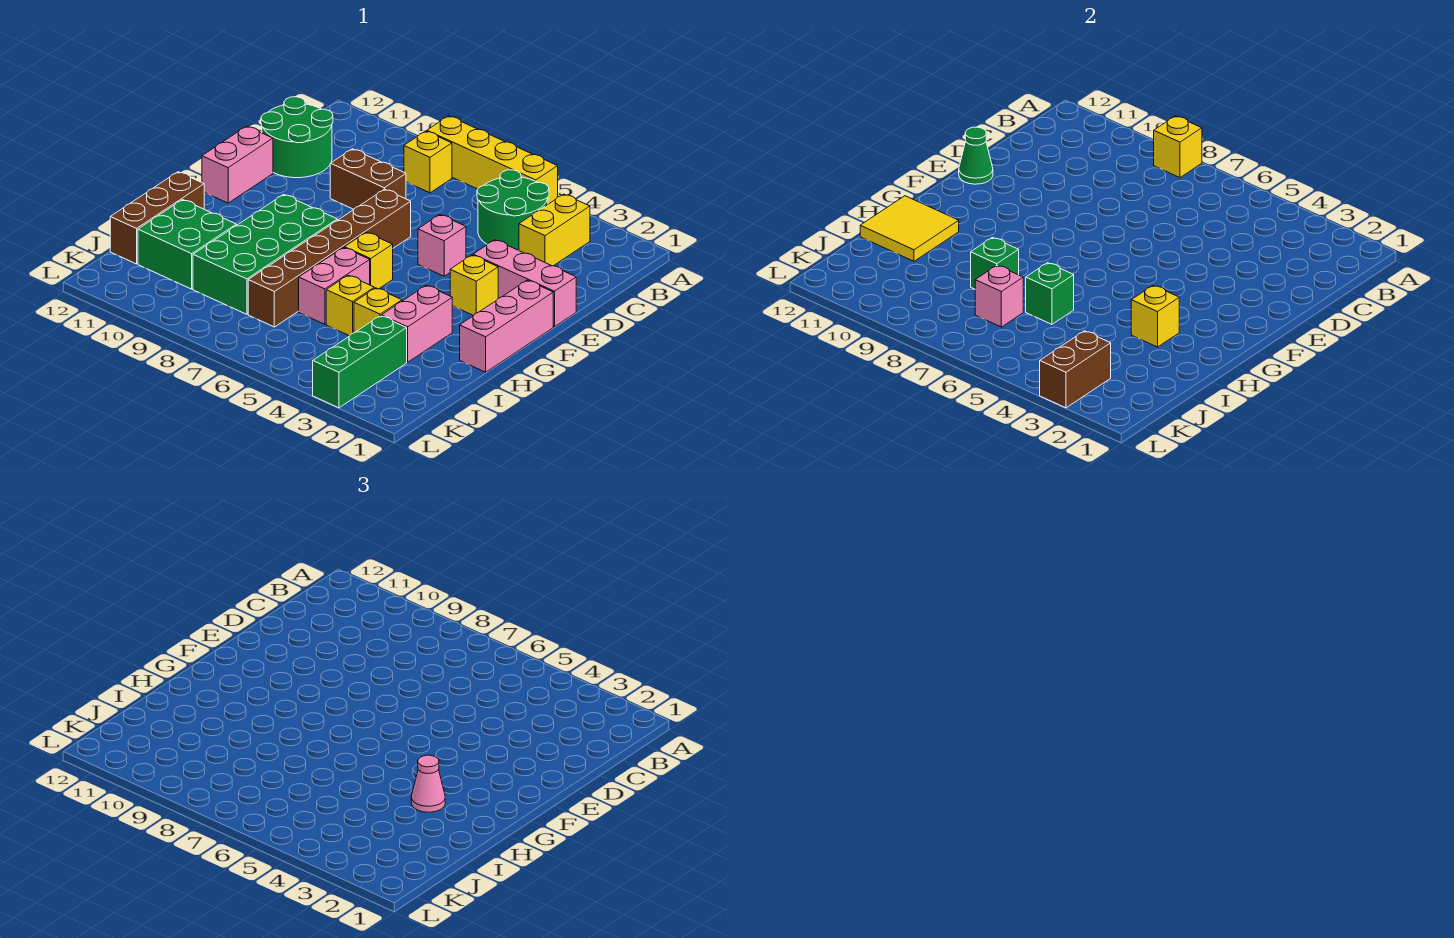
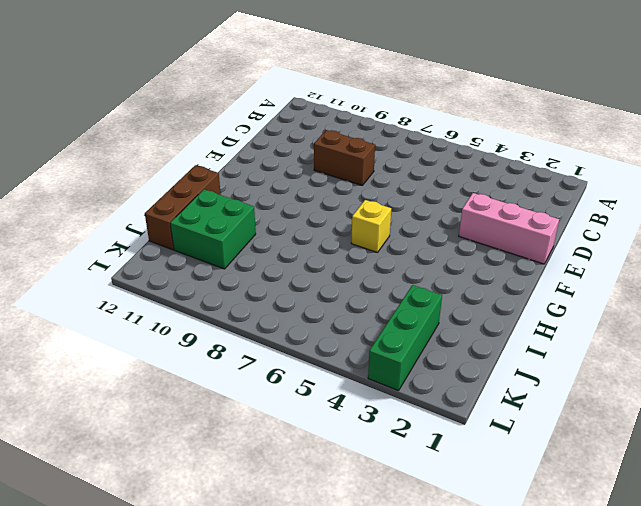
none -> yellow brick A5:A8 level 1
none -> yellow brick B3:C3 level 1
none -> green round brick B4:C5 level 1
none -> yellow brick B8 level 1

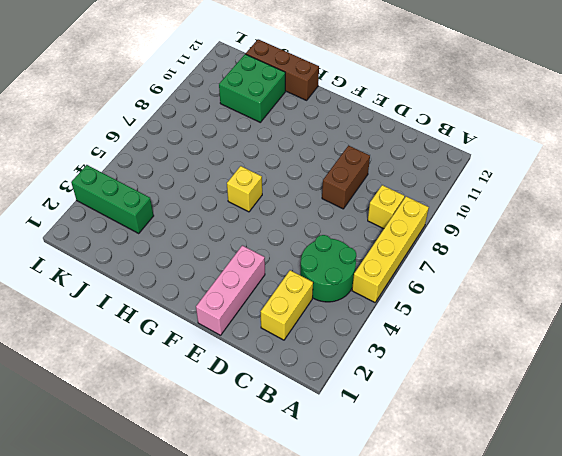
yellow brick C2:C3 level 1 -> yellow brick B3:C3 level 1
none -> green round brick C11:D12 level 1
none -> pink brick E5 level 1
none -> brown brick E7:J7 level 1
none -> pink brick E12:F12 level 1

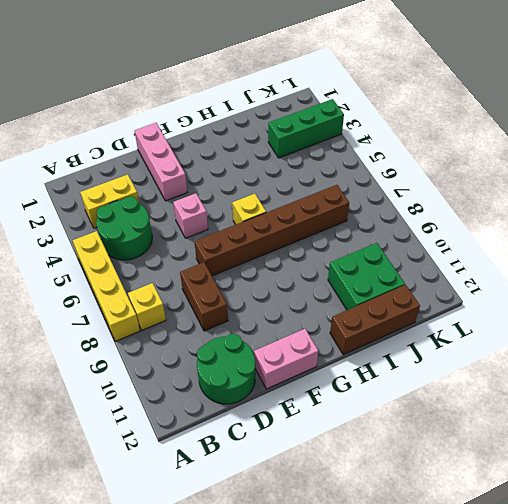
none -> pink brick F1:H1 level 1
none -> yellow brick F3 level 1
none -> green brick G8:J9 level 1
none -> pink brick H3:I3 level 1

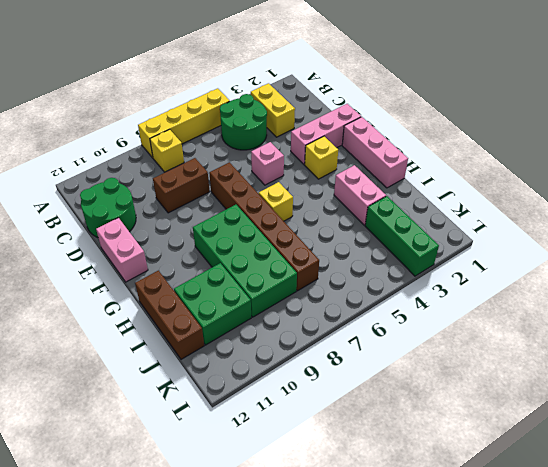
none -> pink brick H6:I6 level 1
none -> yellow brick I4 level 1
none -> yellow brick I5 level 1
none -> yellow brick A8 level 2

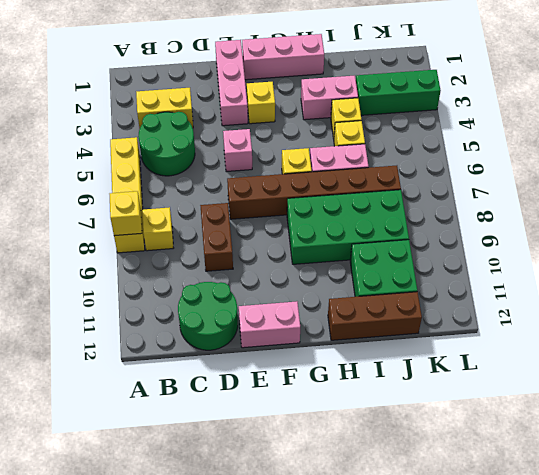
none -> green cone E12 level 2
none -> yellow brick H3 level 2
none -> yellow tile H11:I12 level 2
none -> green brick I6 level 2

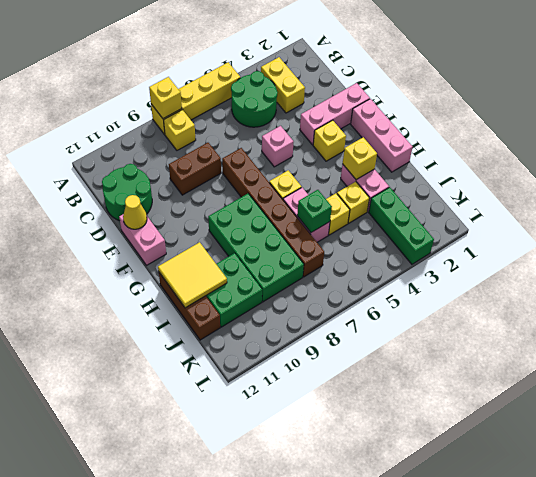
yellow cone E12 level 2 -> green cone E12 level 2
none -> green brick I8 level 2
none -> pink brick J7 level 2
none -> brown brick K3:L3 level 2
none -> pink cone H3 level 3

